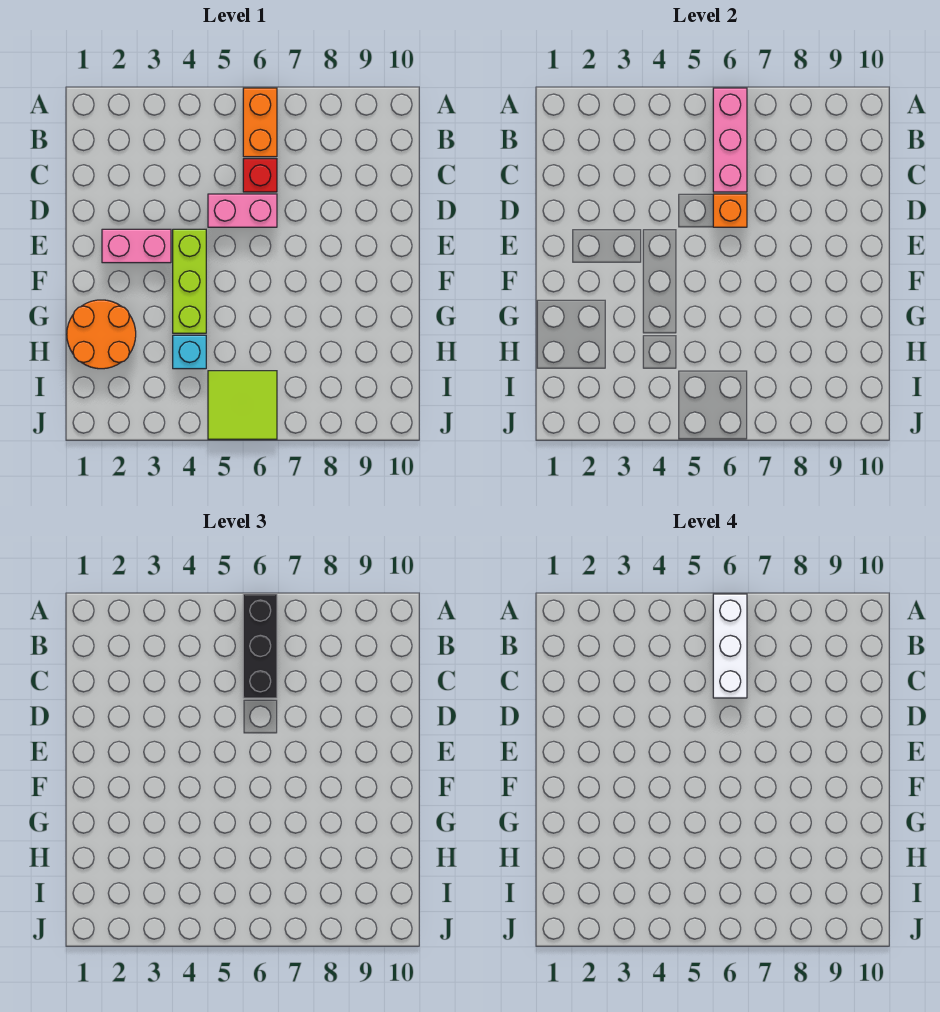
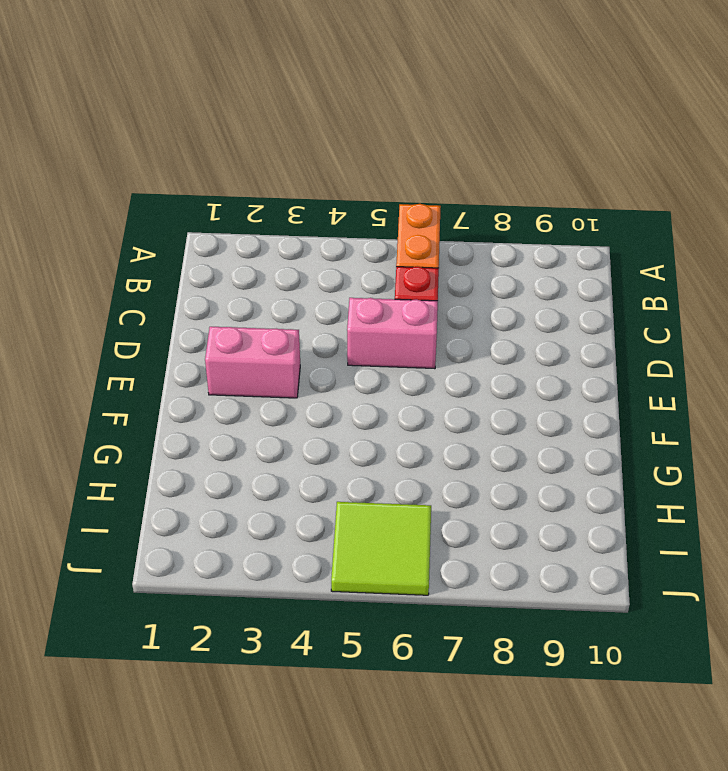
none -> lime brick E4:G4 level 1
none -> orange round brick G1:H2 level 1
none -> cyan brick H4 level 1

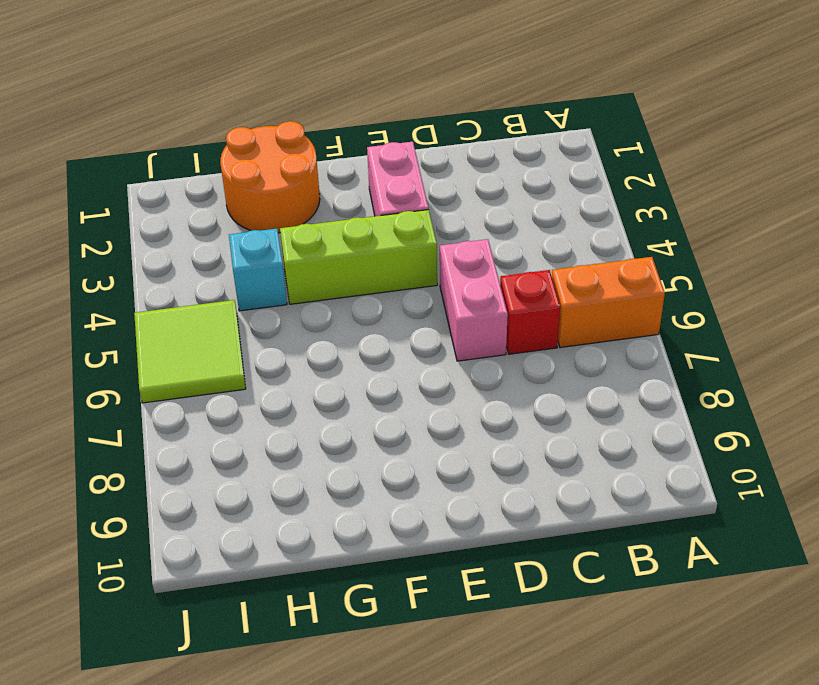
none -> pink brick A6:C6 level 2
none -> orange brick D6 level 2
none -> black brick A6:C6 level 3

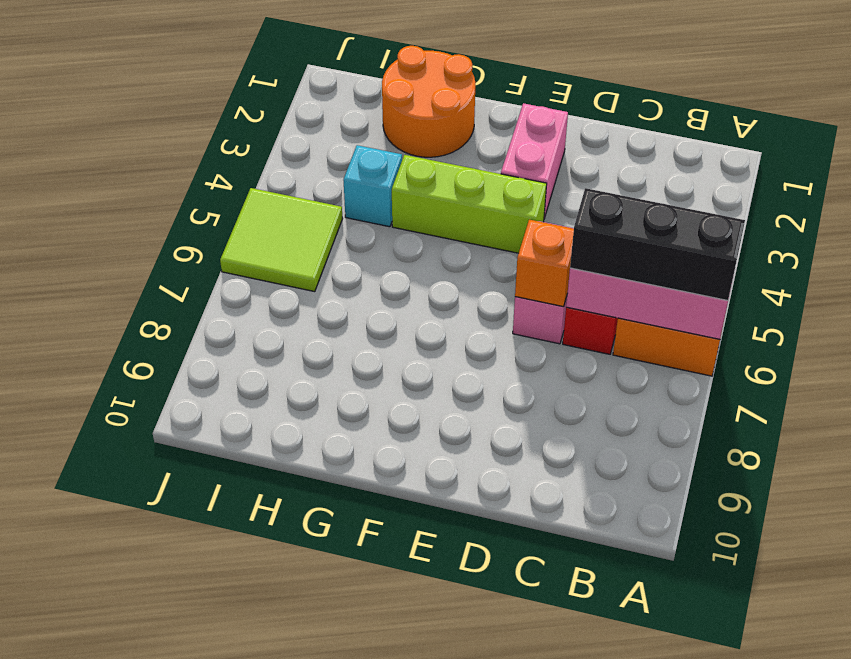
none -> white brick A6:C6 level 4

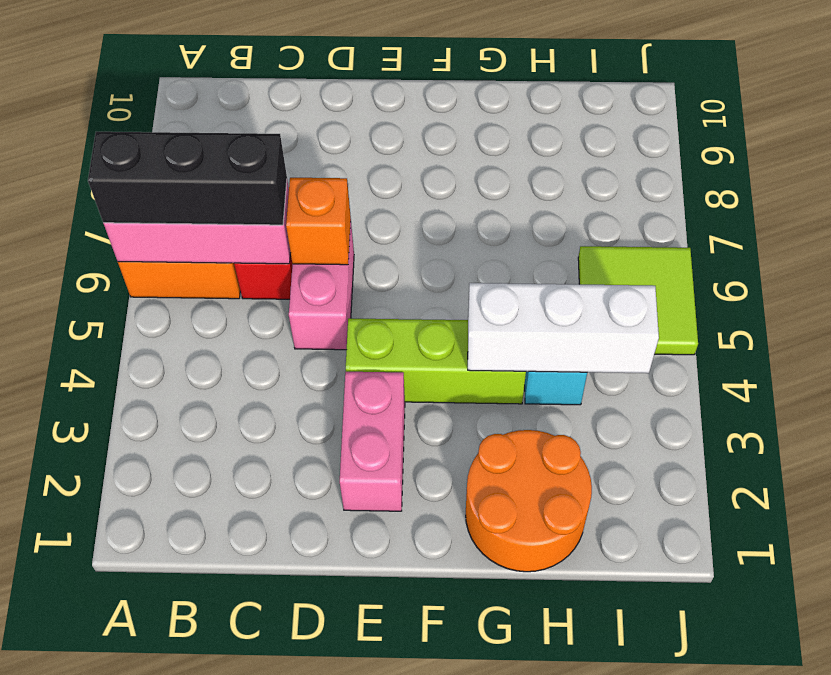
white brick G4:I4 level 2 -> white brick A6:C6 level 4

